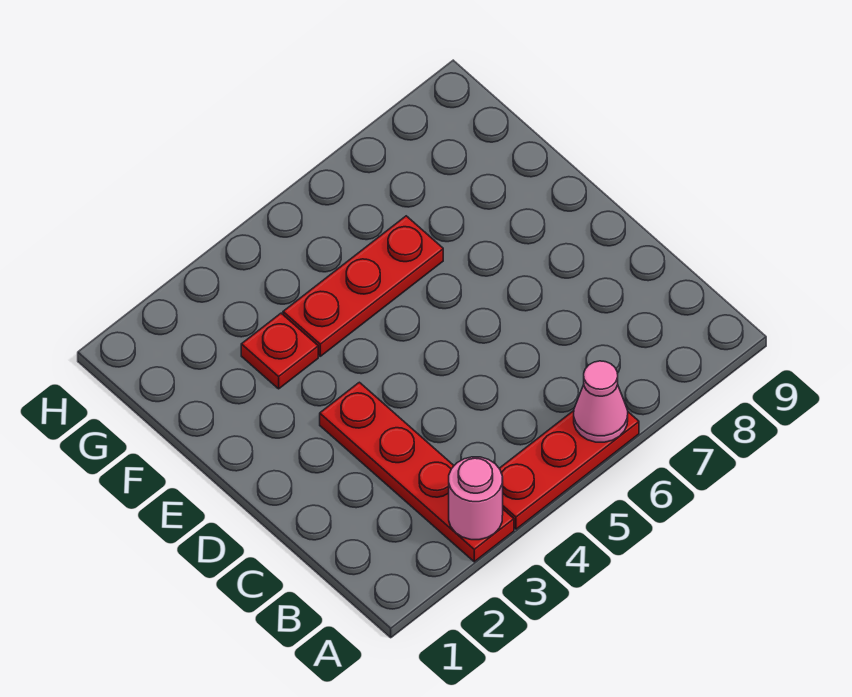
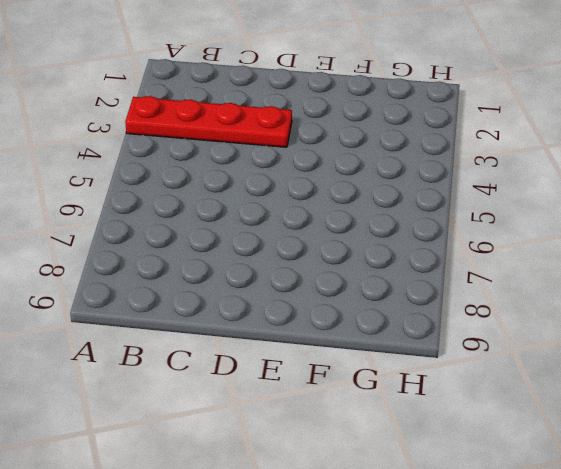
none -> red plate A4:A6 level 1
none -> red plate F3 level 1

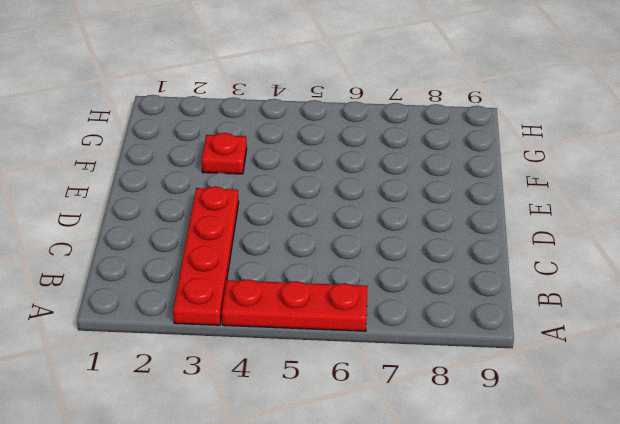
none -> red plate F4:F6 level 1
none -> pink round brick A3 level 2

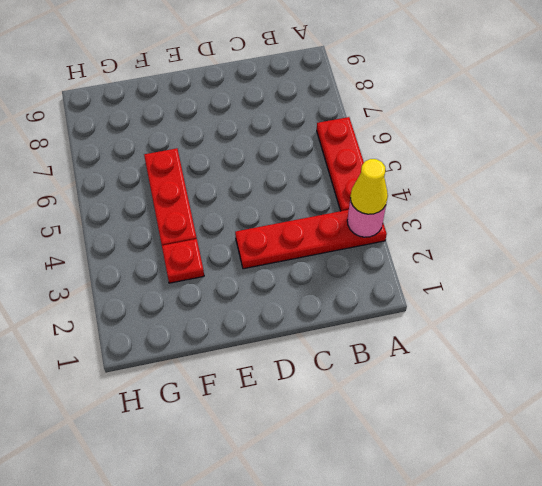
yellow cone A3 level 3 -> none
none -> pink cone A6 level 2

